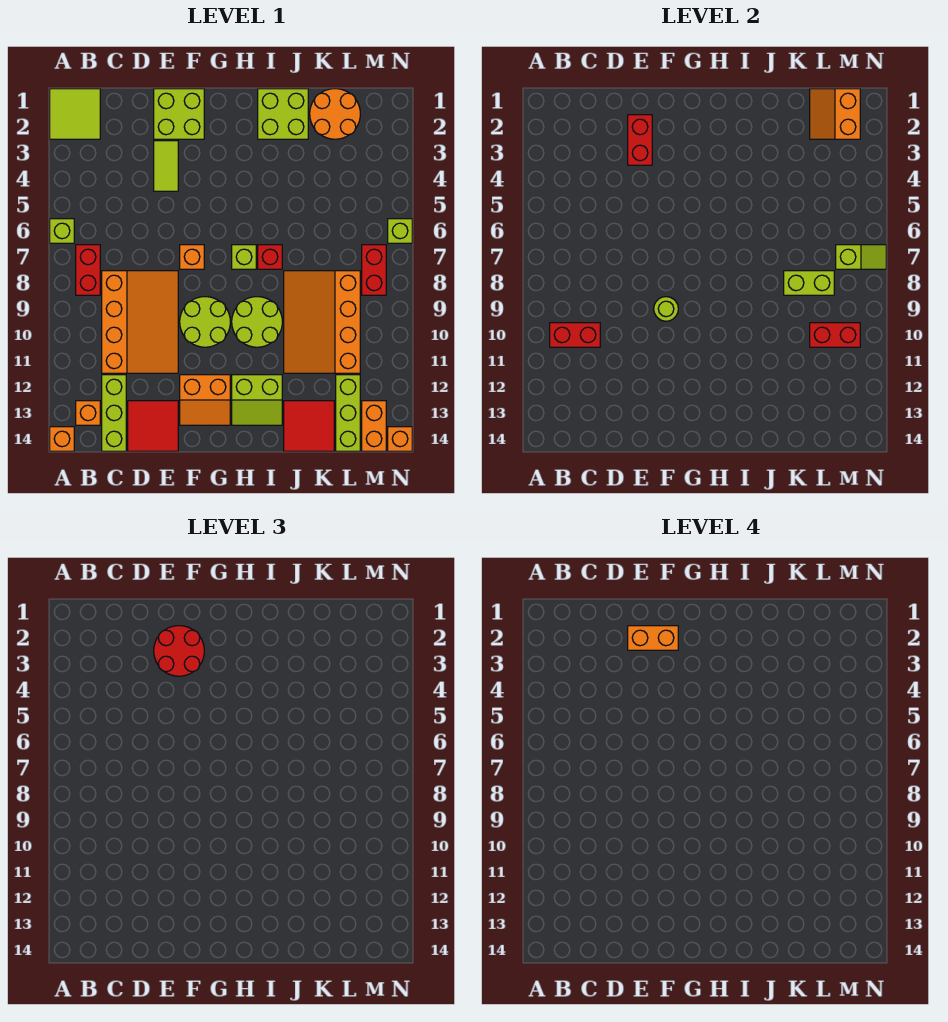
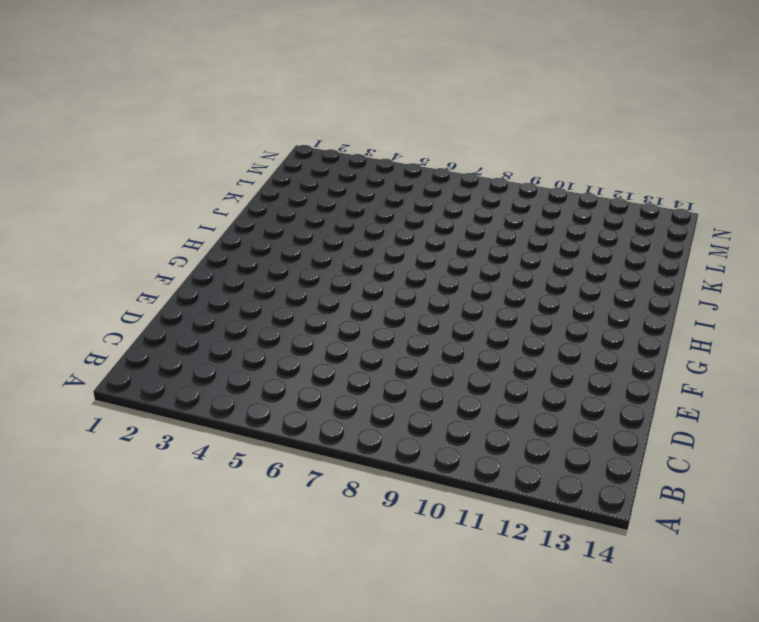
none -> lime tile A1:B2 level 1
none -> lime brick A6 level 1
none -> orange brick A14 level 1
none -> red brick B7:B8 level 1

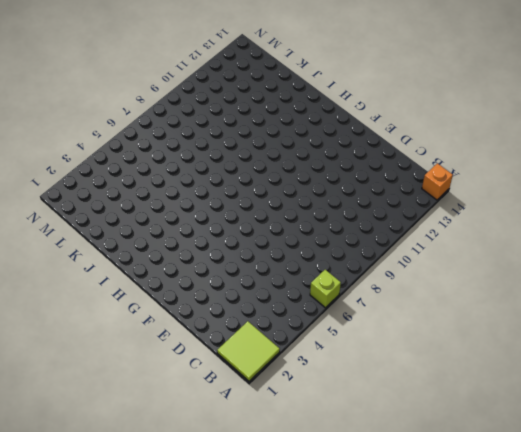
none -> red brick B7:B8 level 1
none -> orange brick B13 level 1
none -> orange slope C8:E11 level 1 top C
none -> lime brick C12:C14 level 1

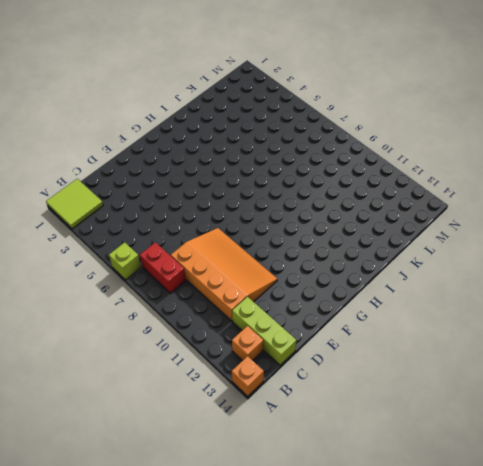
none -> red tile D13:E14 level 1
none -> lime brick E1:F2 level 1
none -> lime tile E3:E4 level 1
none -> orange brick F7 level 1

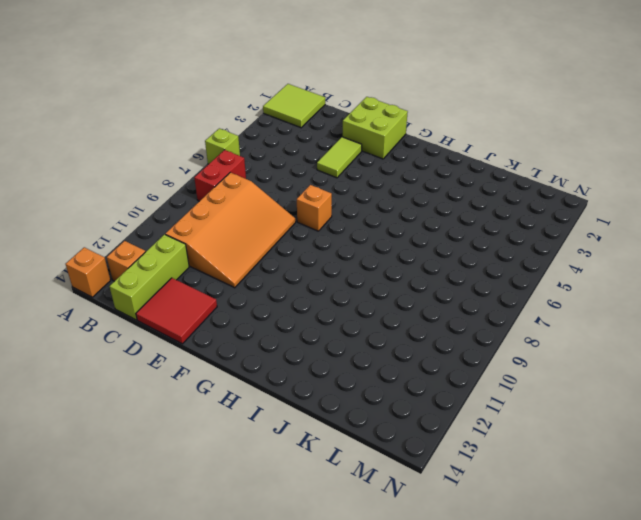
none -> lime round brick F9:G10 level 1
none -> orange slope F12:G13 level 1 top 12
none -> lime brick H7 level 1
none -> lime round brick H9:I10 level 1

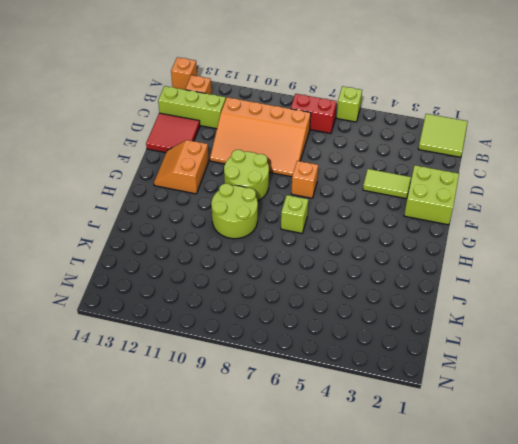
none -> lime slope H12:I13 level 1 top 12
none -> lime brick I1:J2 level 1
none -> red brick I7 level 1
none -> orange slope J8:L11 level 1 top L

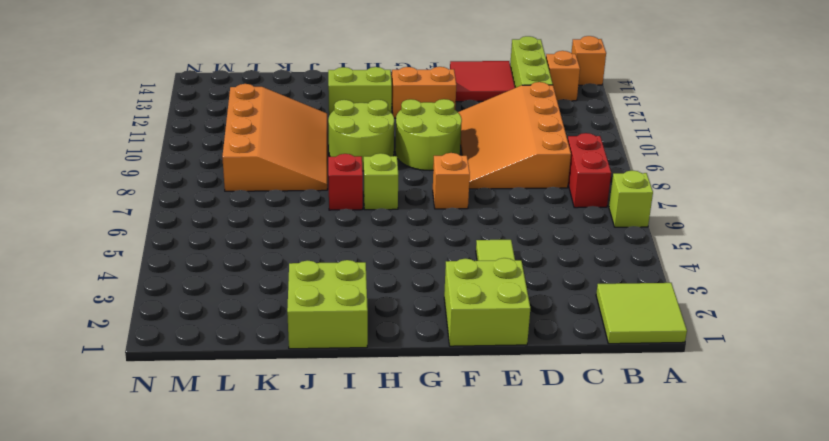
none -> red tile J13:K14 level 1
none -> orange round brick K1:L2 level 1
none -> lime brick L12:L14 level 1
none -> red brick M7:M8 level 1

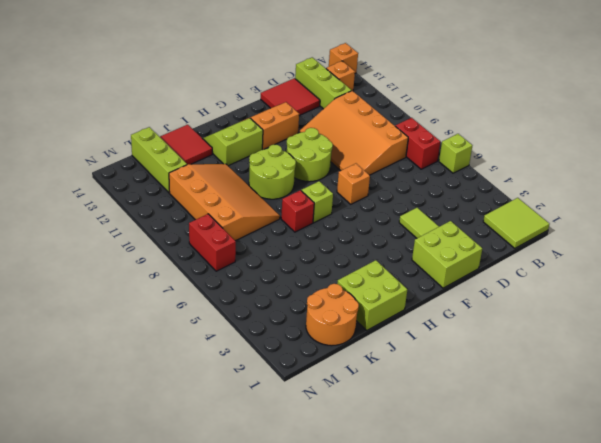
none -> orange brick M13:M14 level 1
none -> lime brick N6 level 1
none -> orange brick N14 level 1
none -> red brick B10:C10 level 2

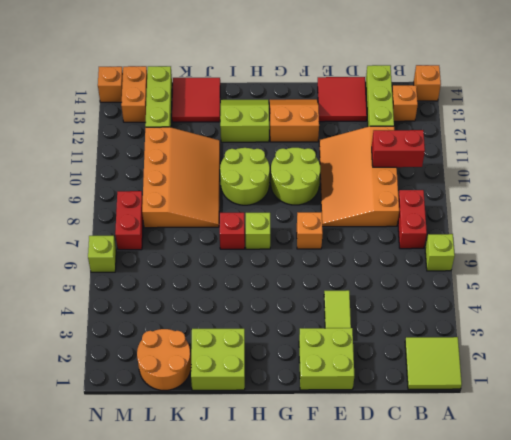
none -> red brick E2:E3 level 2
none -> lime round brick F9 level 2
none -> lime brick K8:L8 level 2
none -> orange slope L1:M2 level 2 top M

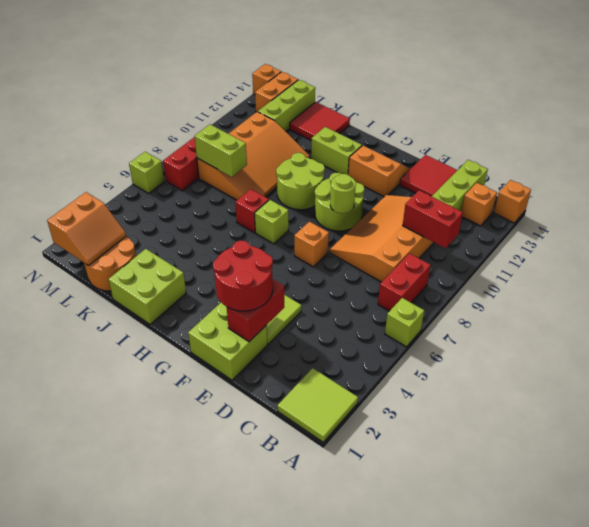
none -> red brick L10:M10 level 2
none -> lime slope M7:N7 level 2 top M
none -> orange brick E2:F2 level 4

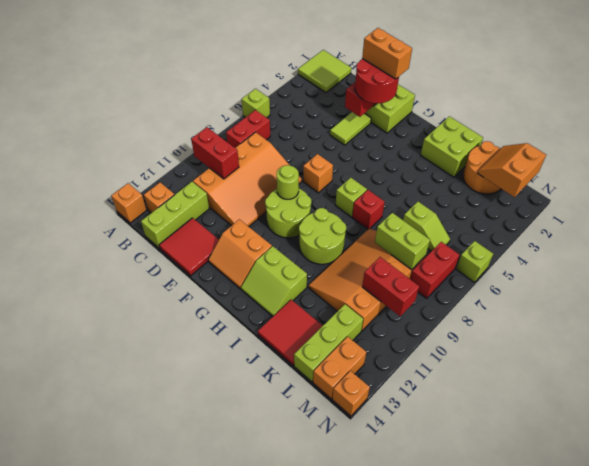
lime slope K6:L6 level 1 top K -> lime slope M7:N7 level 2 top M

